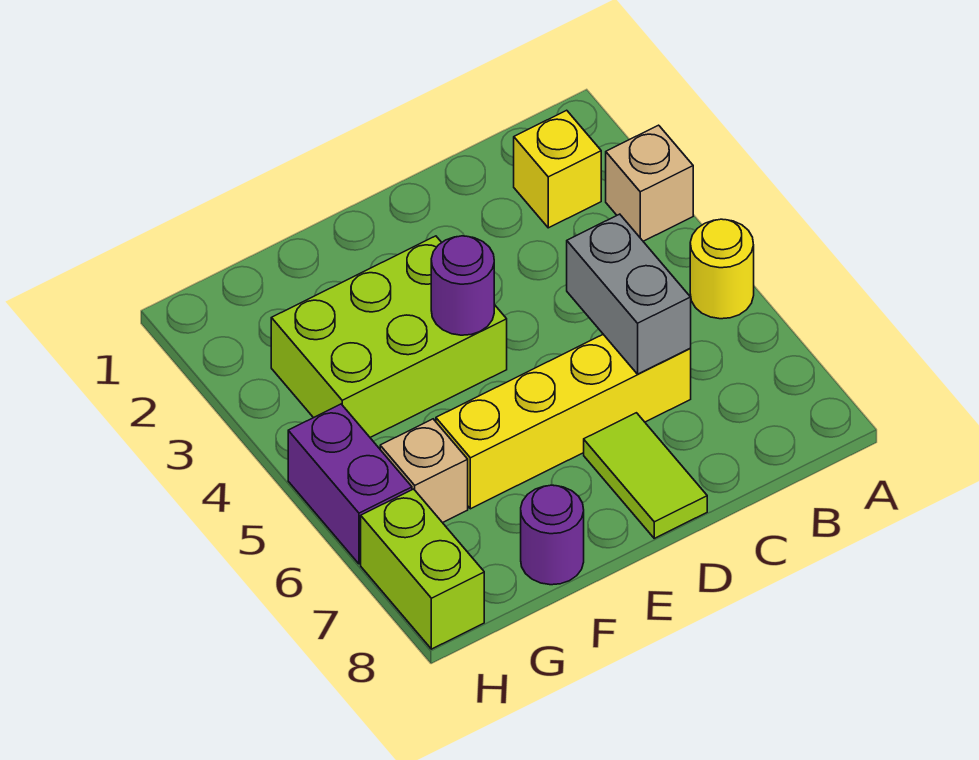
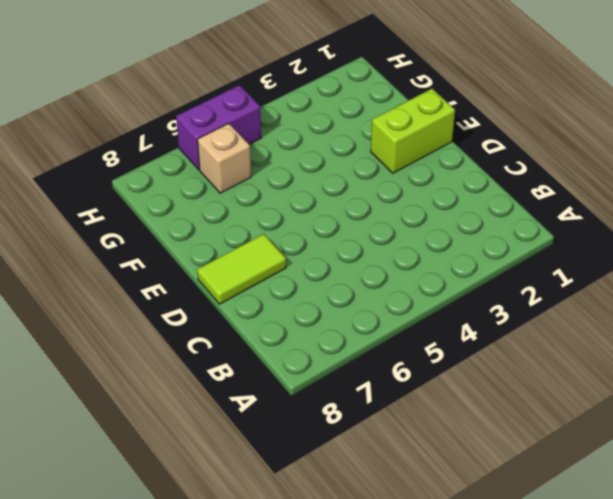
lime brick E1:E2 level 1 -> lime brick H7:H8 level 1
none -> tan brick A3 level 1
none -> yellow round brick A5 level 1
none -> yellow brick B2 level 1

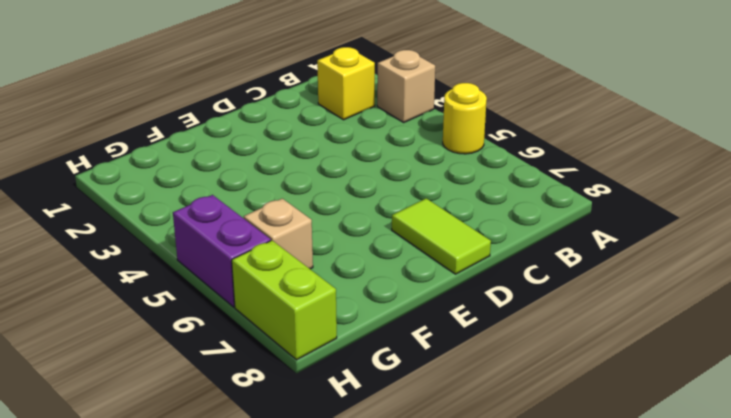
none -> yellow brick C6:F6 level 1
none -> lime brick E3:G4 level 1
none -> purple round brick F8 level 1

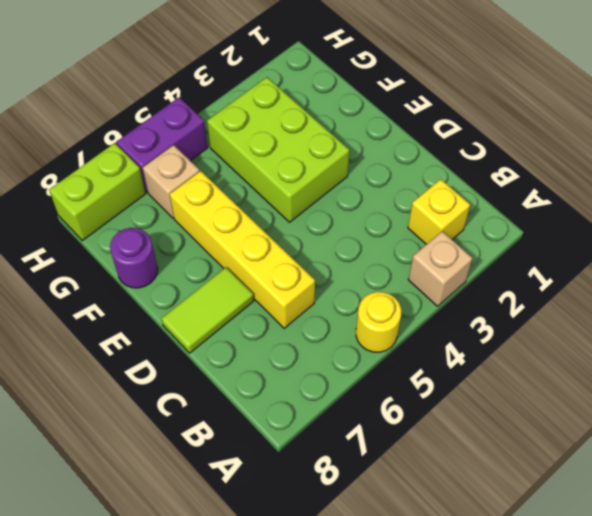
none -> grey brick C5:C6 level 2
none -> purple round brick E4 level 2

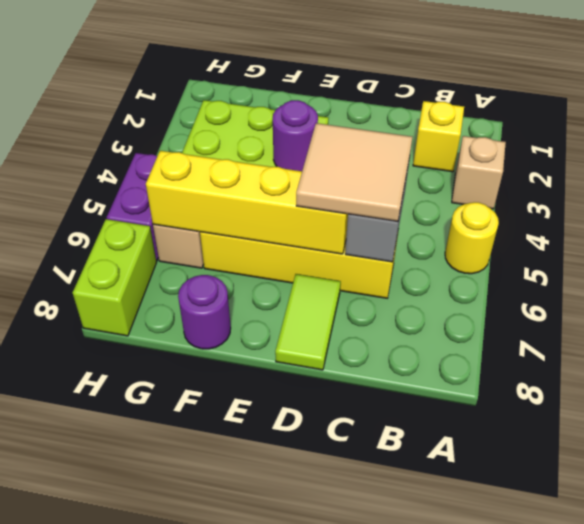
tan tile C5:D6 level 3 -> none
yellow brick D6:G6 level 2 -> none

